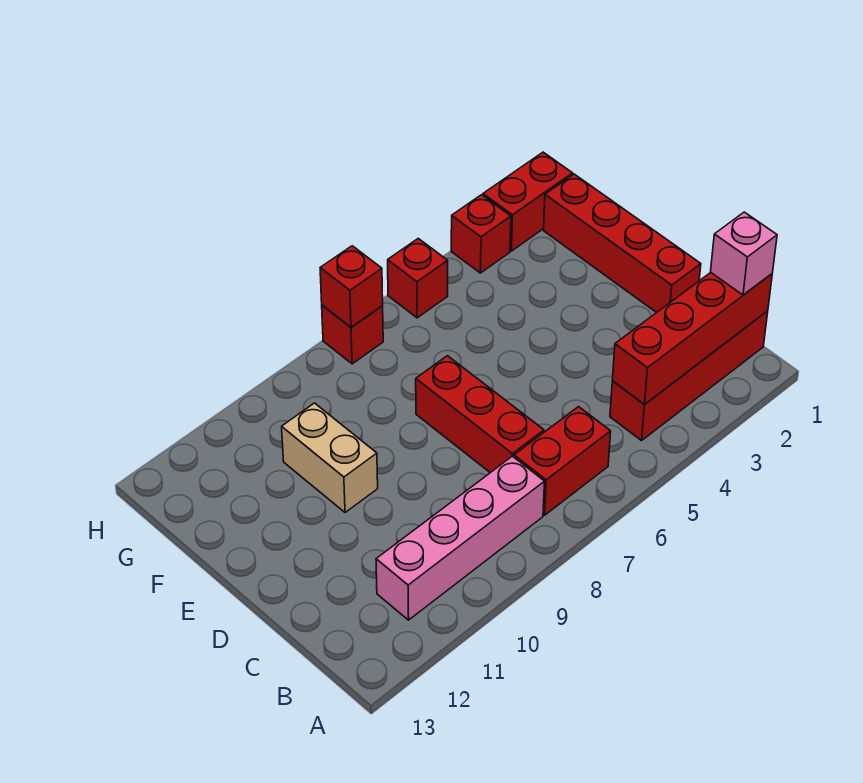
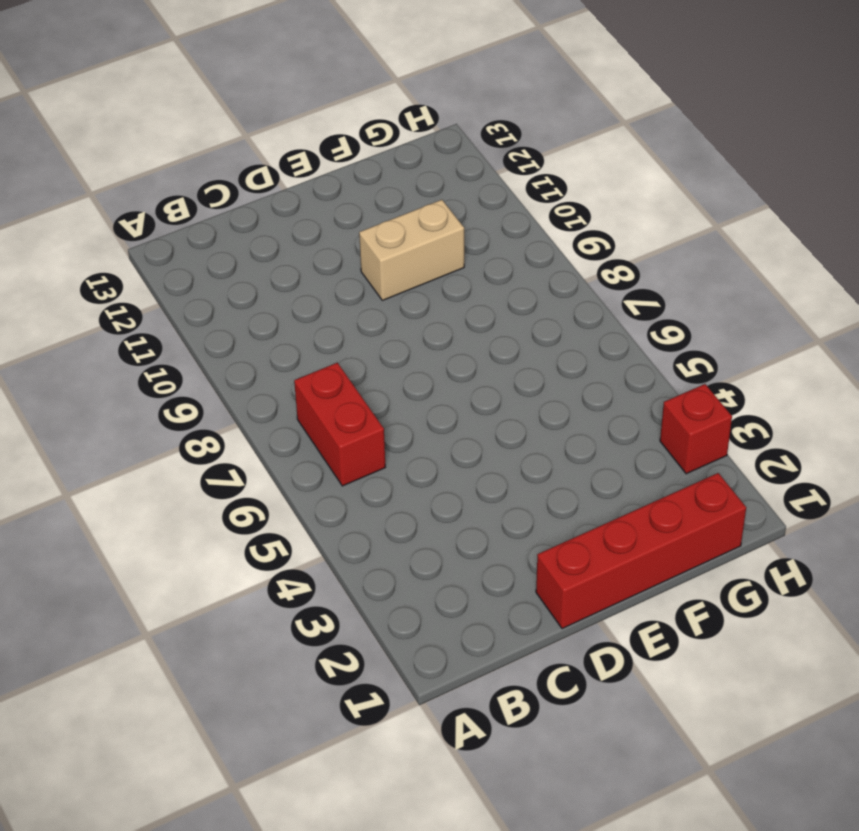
none -> red brick B1:B4 level 1
none -> pink brick B8:B11 level 1
none -> red brick C7:E7 level 1

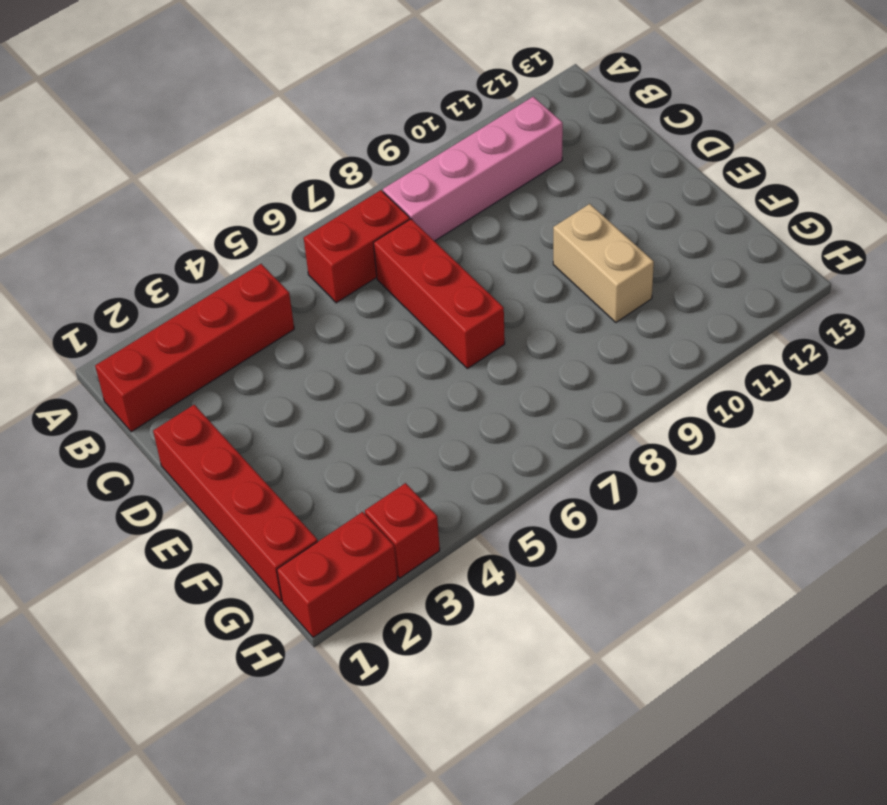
none -> red brick H5 level 1
none -> red brick H7 level 1
none -> red brick B1:B4 level 2

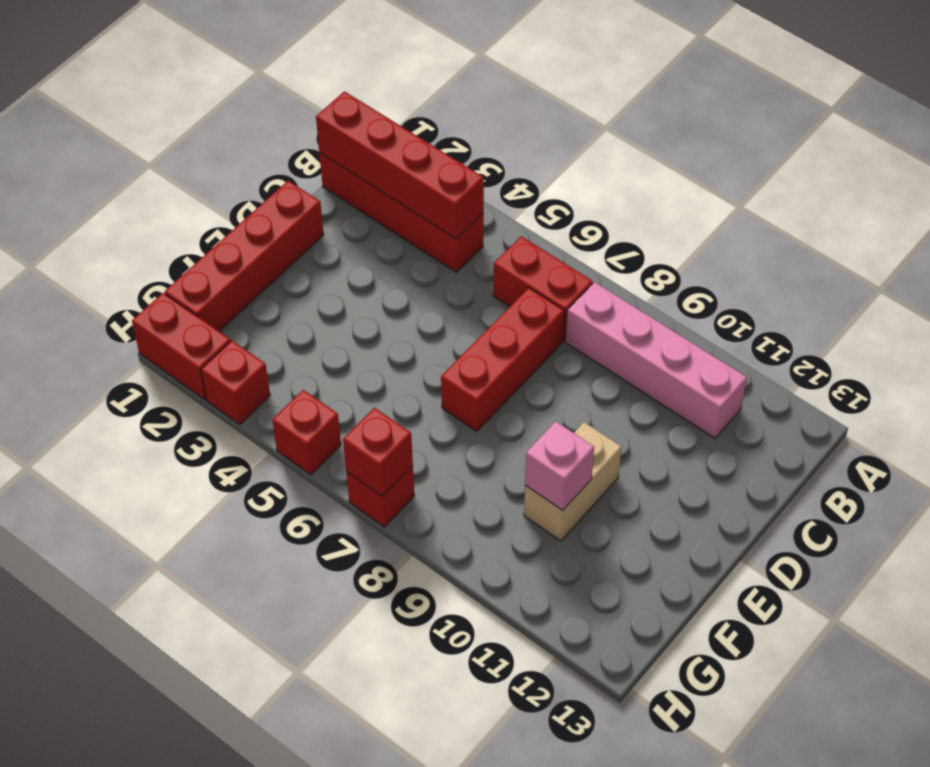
pink brick F10 level 2 -> pink brick B1 level 3

